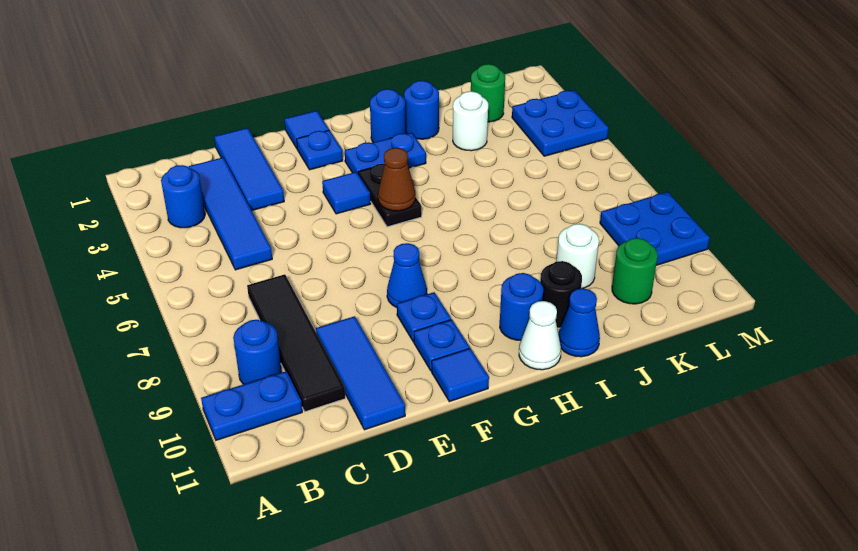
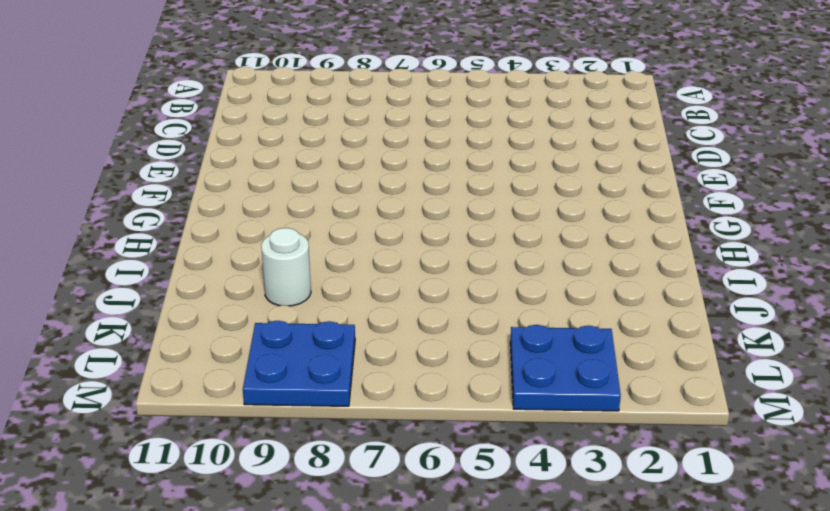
none -> blue plate A10:B10 level 1
none -> blue round brick B3 level 1
none -> blue round brick B9 level 1

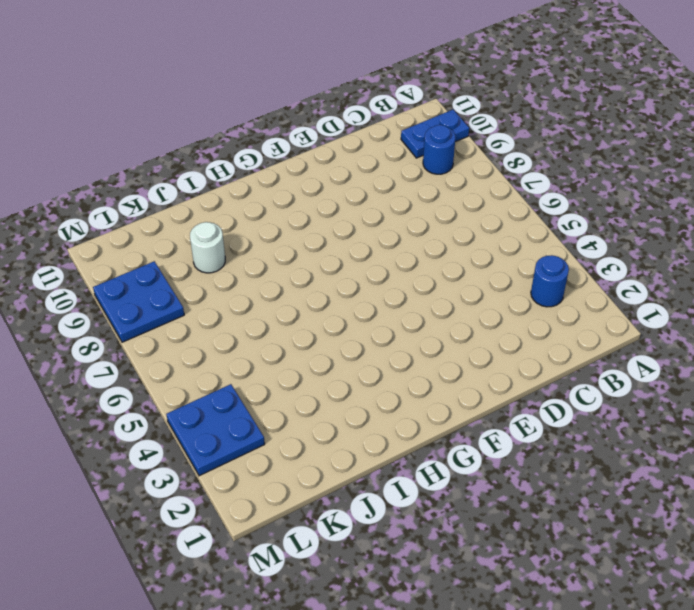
none -> blue tile C2:C5 level 1
none -> black tile C7:C10 level 1
none -> blue tile D1:D3 level 1

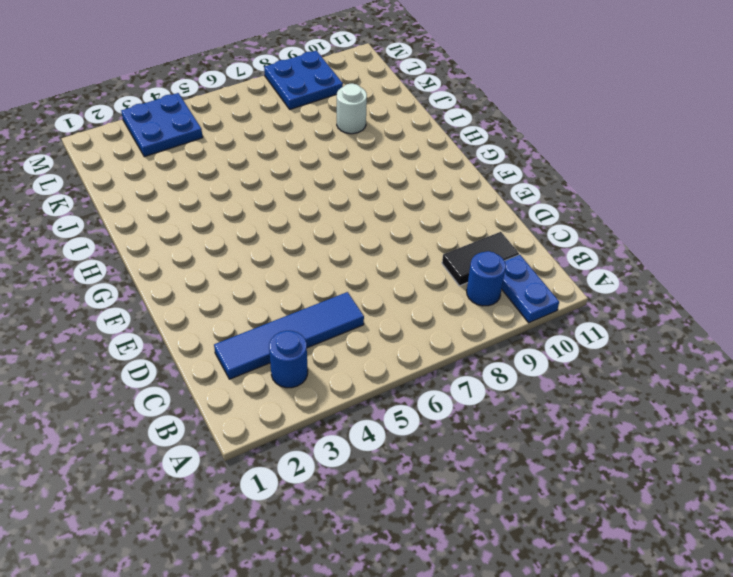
black tile C9:C10 level 1 -> black tile C7:C10 level 1
none -> blue tile D1:D3 level 1
none -> blue tile D9:D11 level 1
none -> blue tile F1 level 1

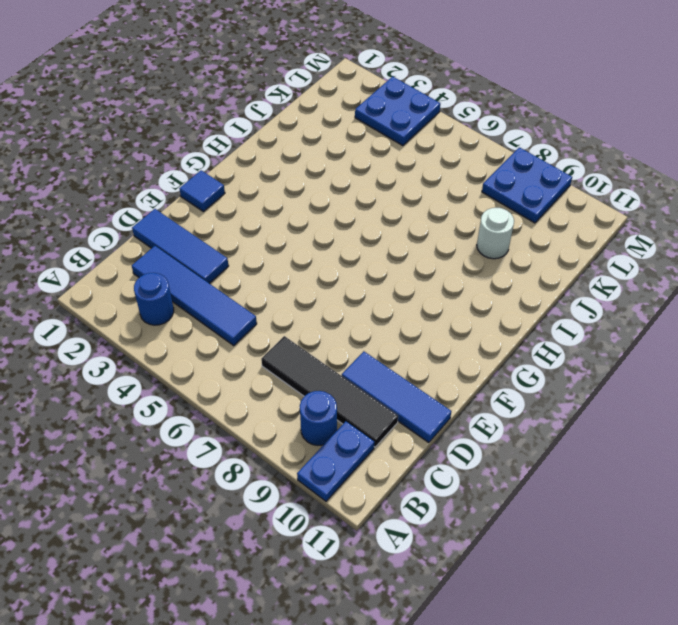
none -> blue plate F2 level 1
none -> blue tile F4 level 1
none -> blue cone F8 level 1

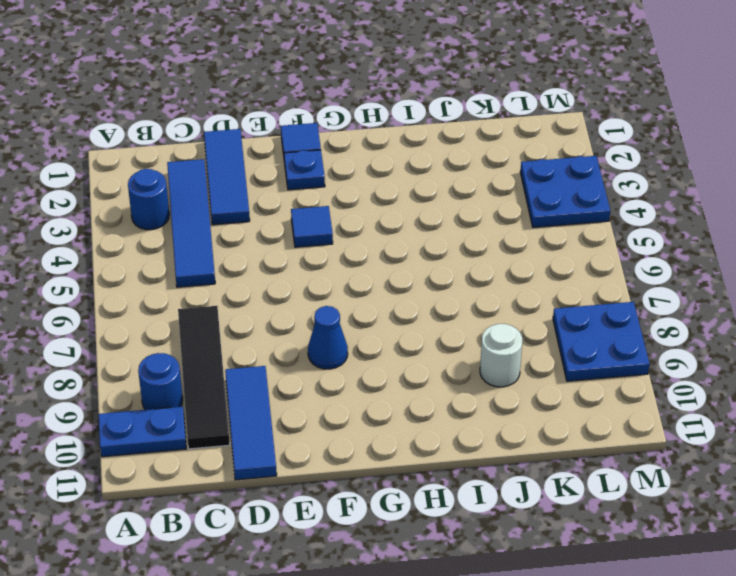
none -> blue plate F9 level 1
none -> blue plate F10 level 1
none -> blue tile F11 level 1

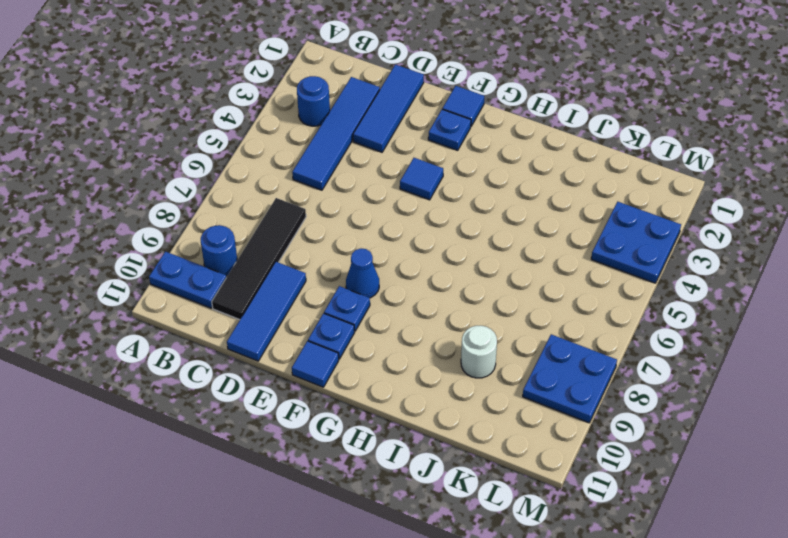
none -> blue plate G3:H3 level 1
none -> black plate G4:G5 level 1
none -> blue round brick H2 level 1

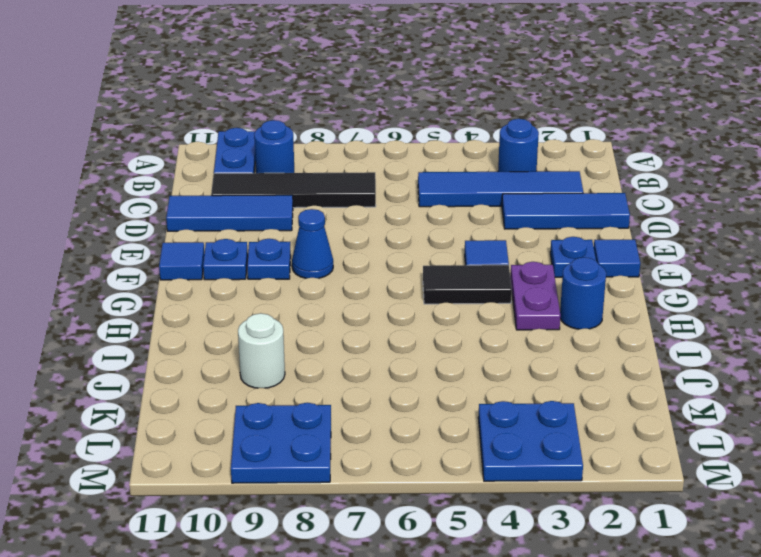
purple plate G3:H3 level 1 -> blue plate G3:H3 level 1
black tile G4:G5 level 1 -> black plate G4:G5 level 1
none -> blue round brick H10 level 1
none -> white cone H11 level 1
none -> blue round brick I2 level 1

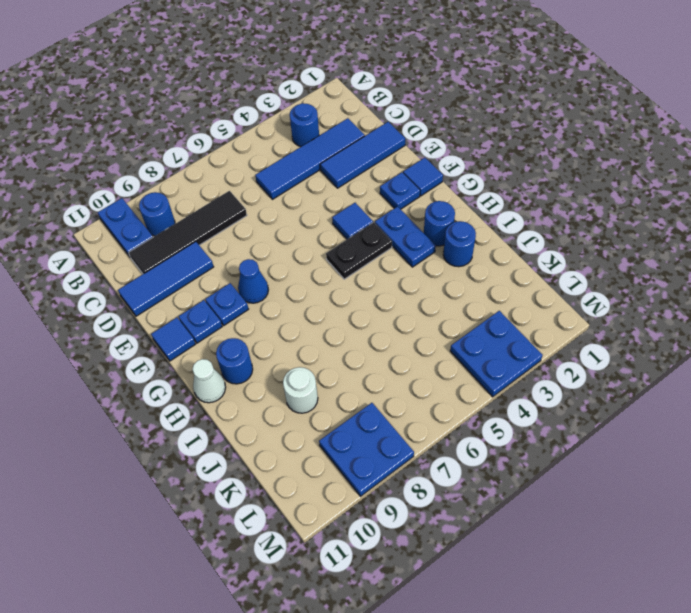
none -> black round brick I10 level 1
none -> blue cone I11 level 1
none -> white round brick J3 level 1

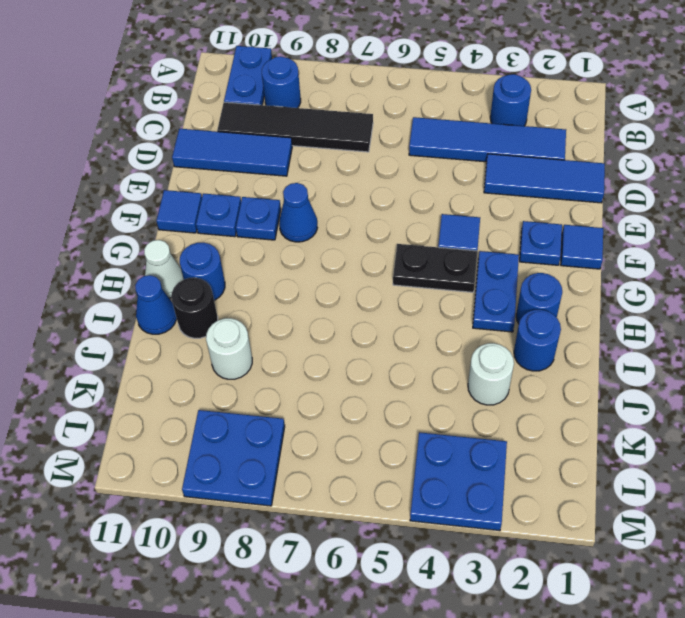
none -> green round brick K2 level 1
none -> green round brick K10 level 1
none -> brown cone G5 level 2

